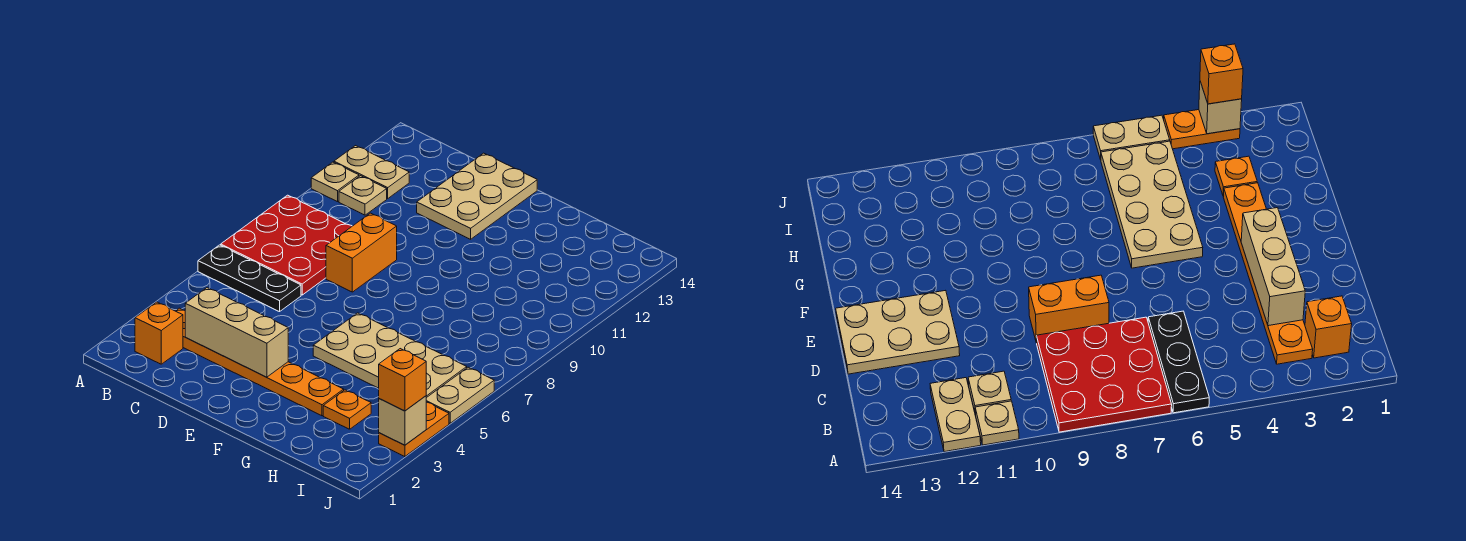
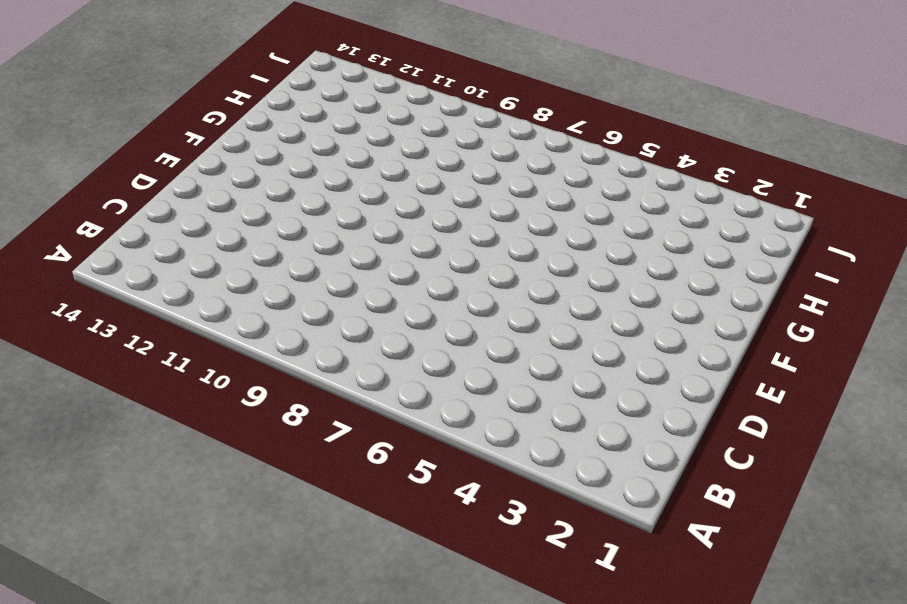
none -> black plate A6:C6 level 1
none -> red plate A7:C9 level 1
none -> tan plate A11 level 1

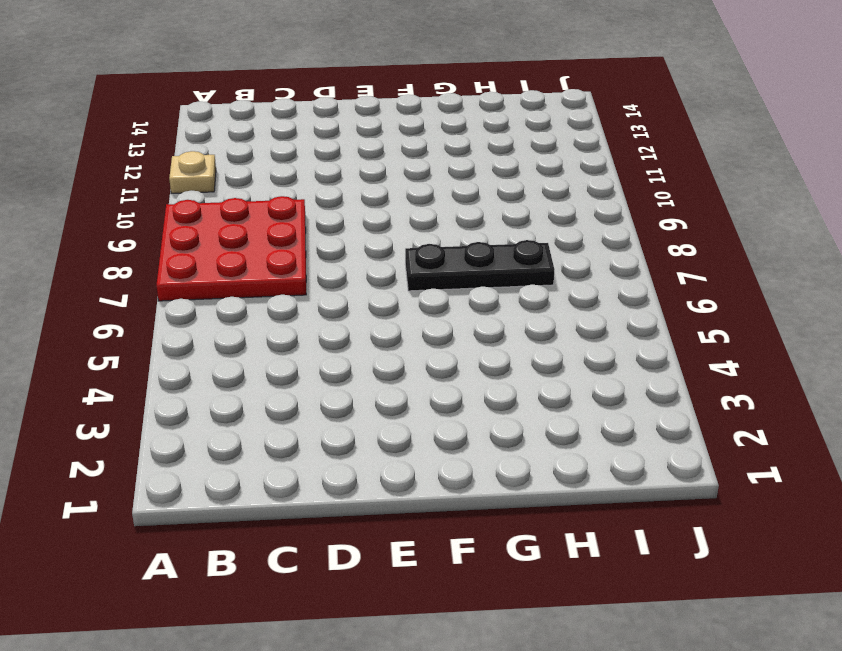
black plate F7:H7 level 1 -> black plate A6:C6 level 1
none -> tan plate A12:B12 level 1
none -> orange brick B2 level 1
none -> orange plate B3:G3 level 1

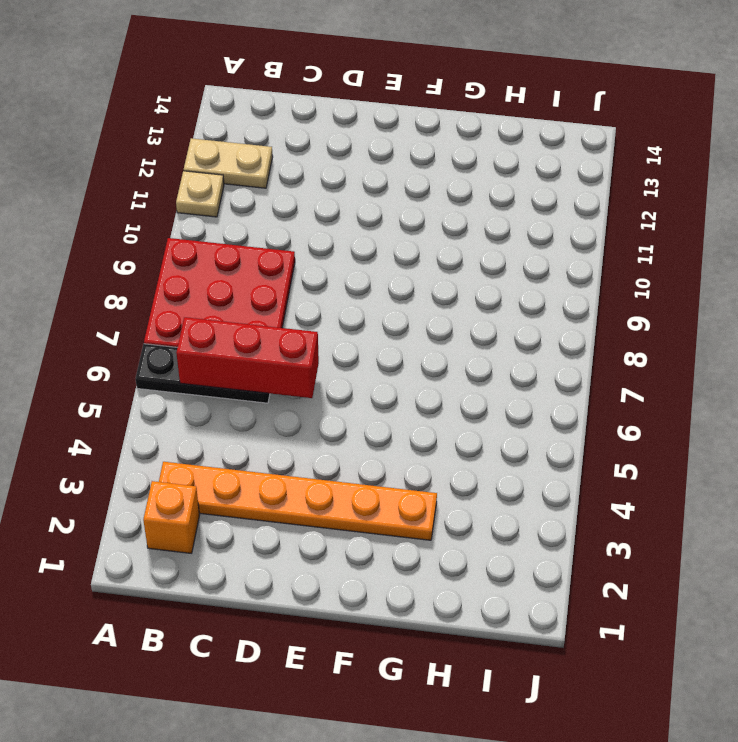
red brick B6:D6 level 2 -> none
none -> tan plate B11 level 1
none -> orange brick D8:D9 level 1
none -> tan plate D12:E14 level 1

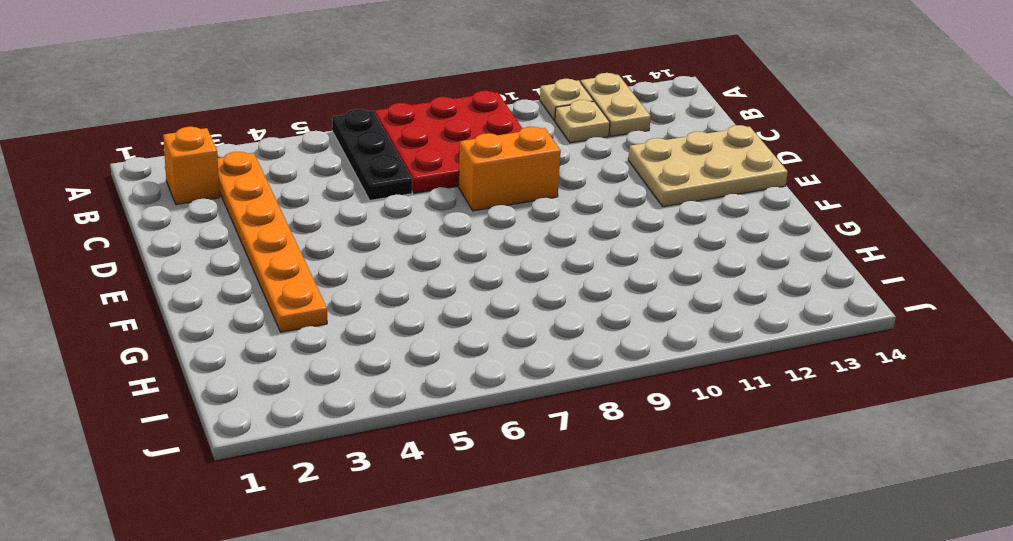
none -> tan plate F5:I6 level 1
none -> orange plate H3 level 1
none -> orange plate J3:J4 level 1

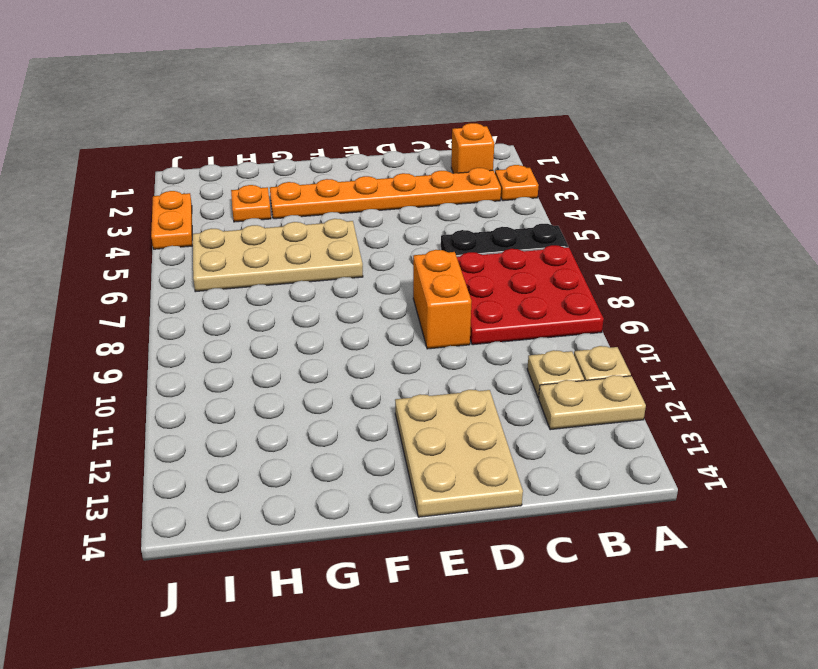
orange plate A3 level 1 -> none
none -> tan plate J5:J6 level 1
none -> tan brick C3:E3 level 2
none -> tan brick J3 level 2

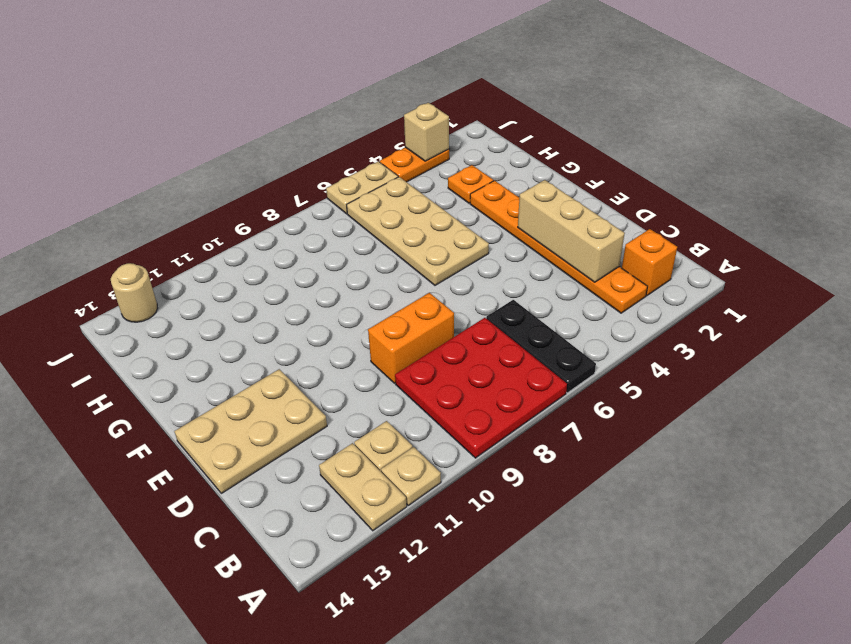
tan round brick J13 level 1 -> none
none -> orange brick J3 level 3

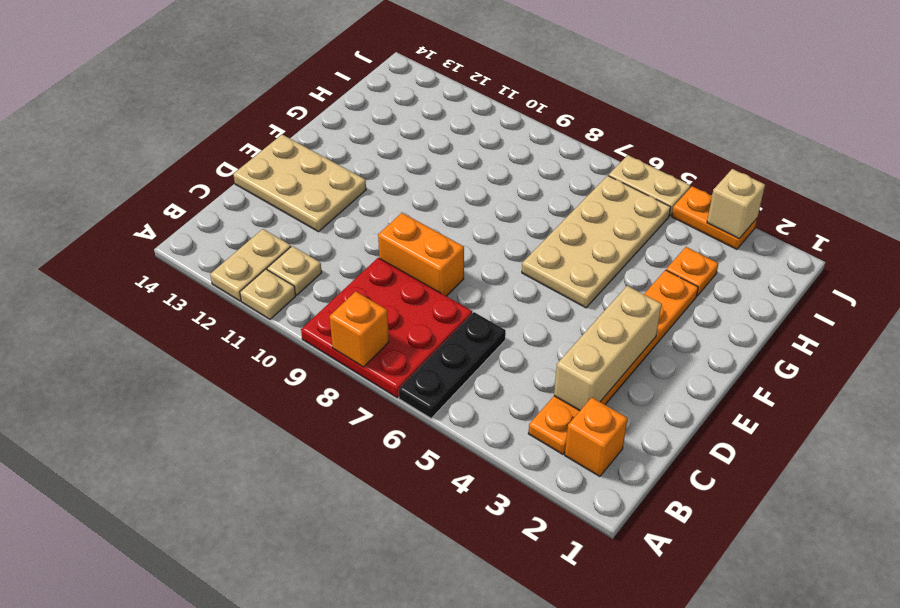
orange brick A8 level 2 -> orange brick J3 level 3

